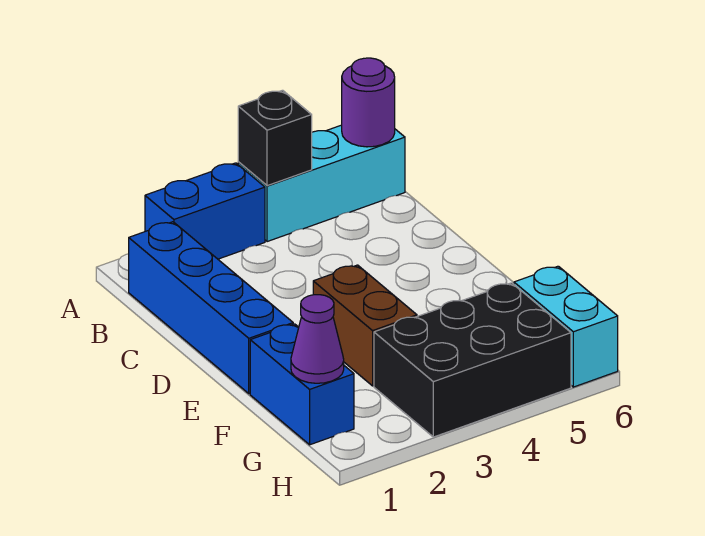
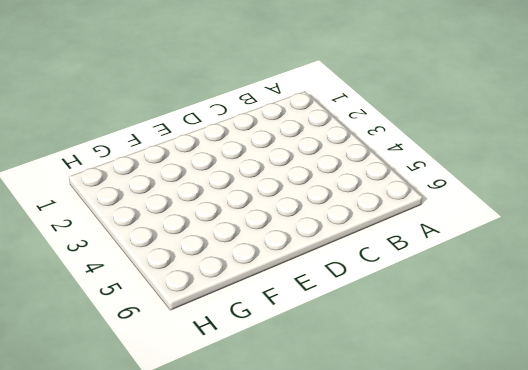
none -> blue brick A2:A3 level 1
none -> cyan brick A4:A6 level 1

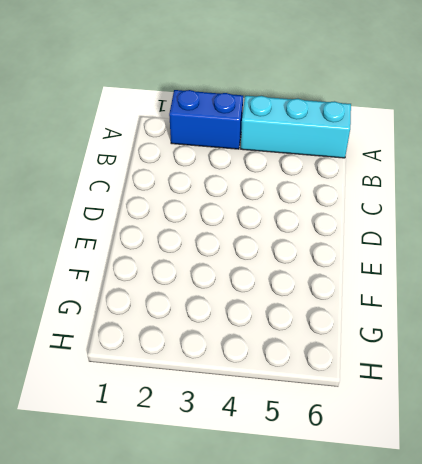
none -> blue brick B1:E1 level 1
none -> brown brick E3:F3 level 1

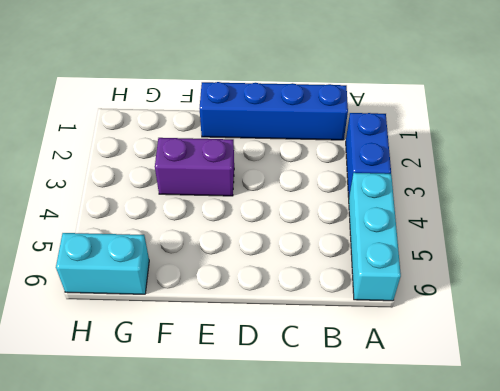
purple brick E3:F3 level 1 -> brown brick E3:F3 level 1
none -> blue brick F1:G1 level 1
none -> black brick G3:H5 level 1

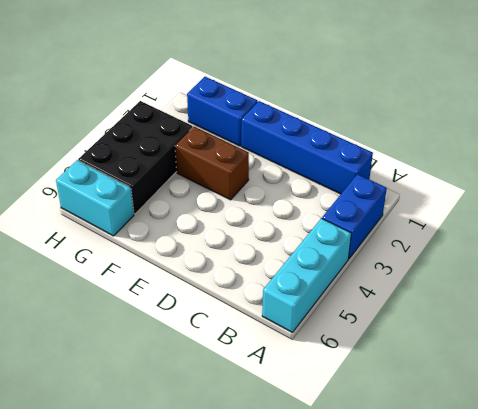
none -> black brick A4 level 2
none -> purple round brick A6 level 2

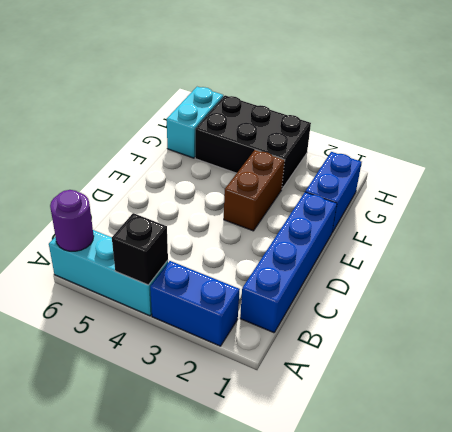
none -> purple cone G1 level 2

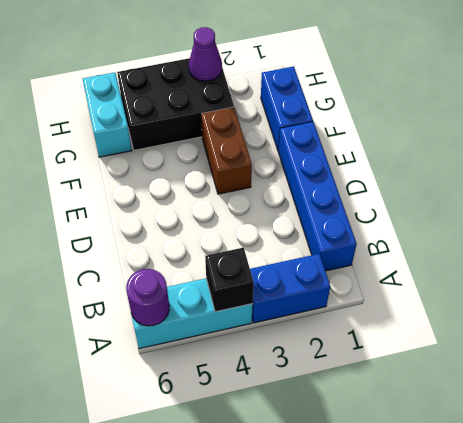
purple cone H3 level 2 -> purple cone G1 level 2

